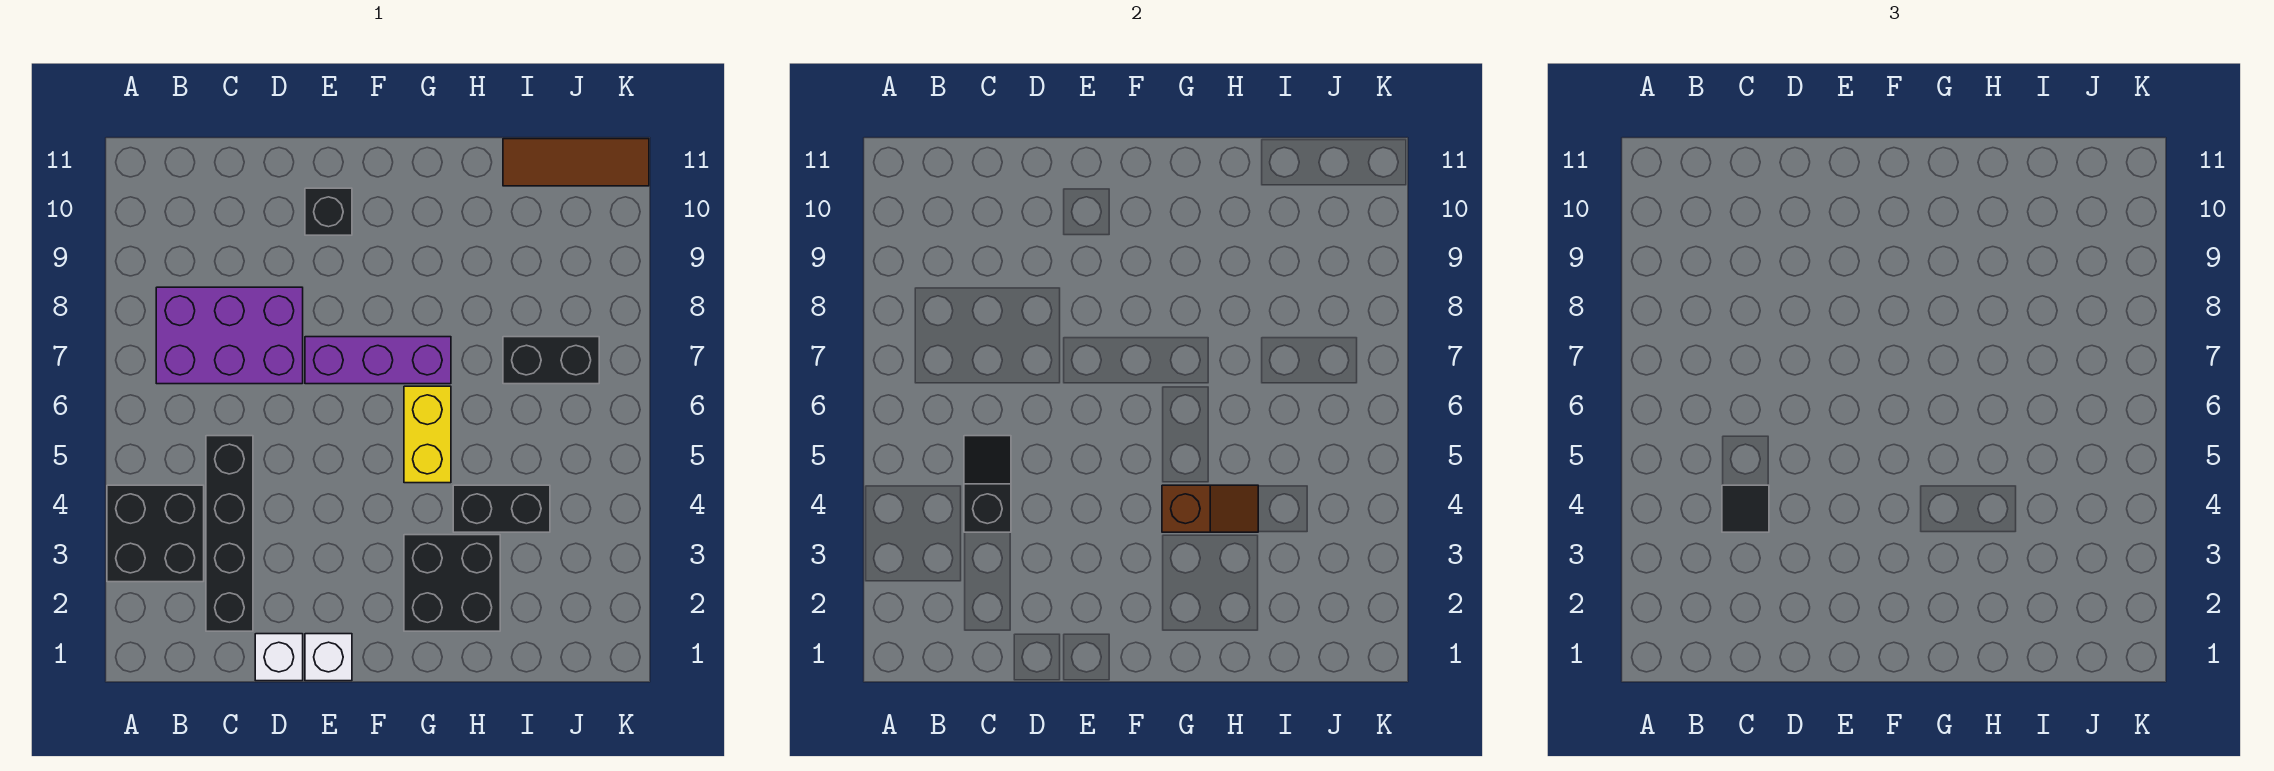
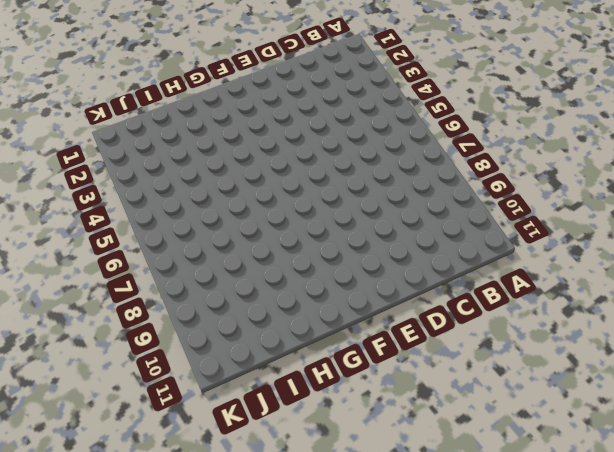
none -> black brick A3:B4 level 1
none -> purple brick B7:D8 level 1
none -> black brick C2:C5 level 1

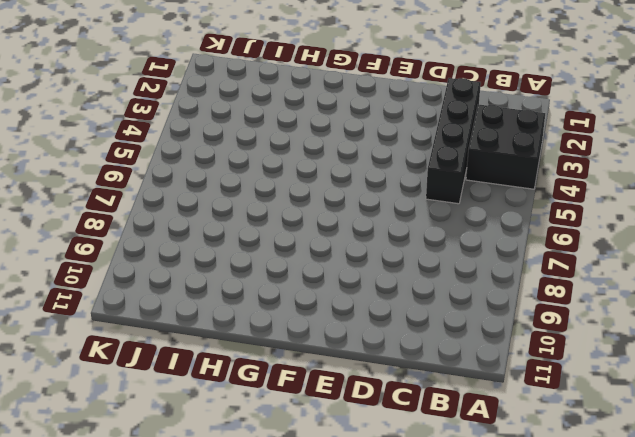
none -> purple brick B7:D8 level 1
none -> white brick D1 level 1
none -> white brick E1 level 1

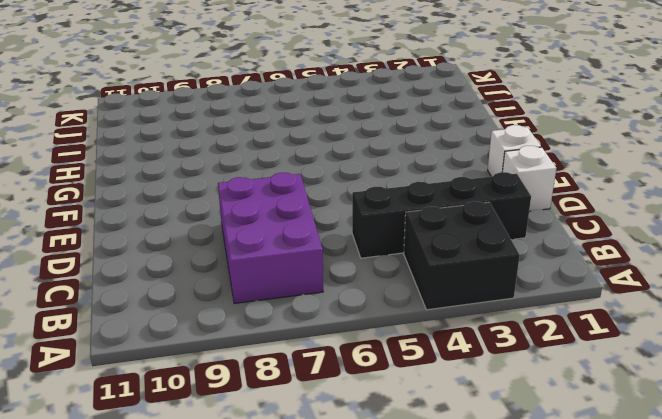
none -> purple brick E7:G7 level 1
none -> black brick E10 level 1
none -> black brick G2:H3 level 1

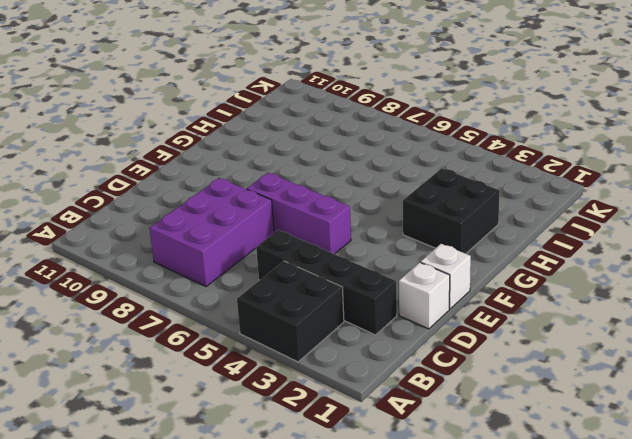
purple brick E5:E7 level 1 -> purple brick E7:G7 level 1
none -> black brick E10 level 1
none -> yellow brick G5:G6 level 1
none -> black brick H4:I4 level 1

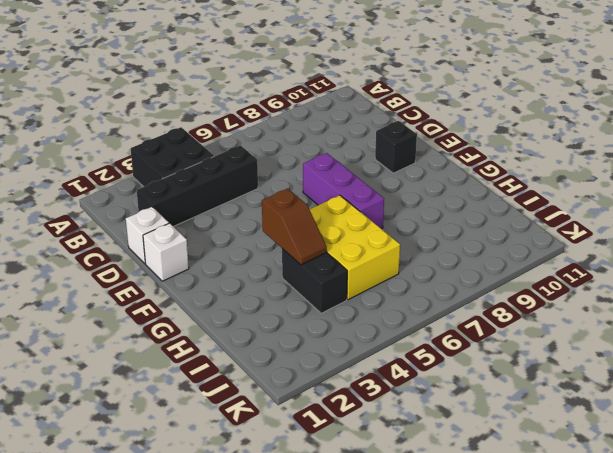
yellow brick G5:I6 level 1 -> yellow brick G5:G6 level 1
none -> purple brick B7:D8 level 1
none -> black brick G2:H3 level 1
none -> black brick I7:J7 level 1

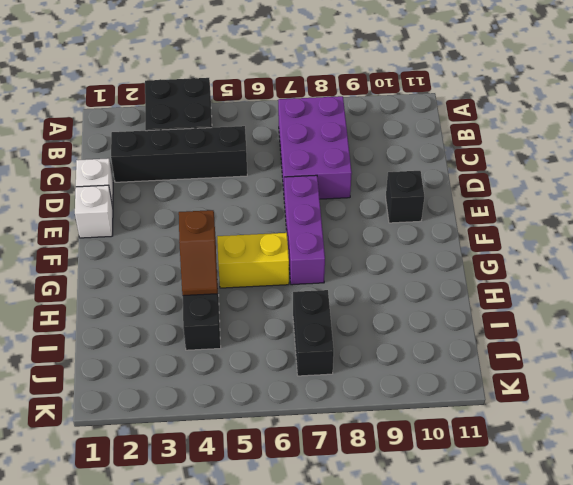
none -> black brick G2:H3 level 1
none -> brown tile I11:K11 level 1
none -> black slope C4:C5 level 2 top 4

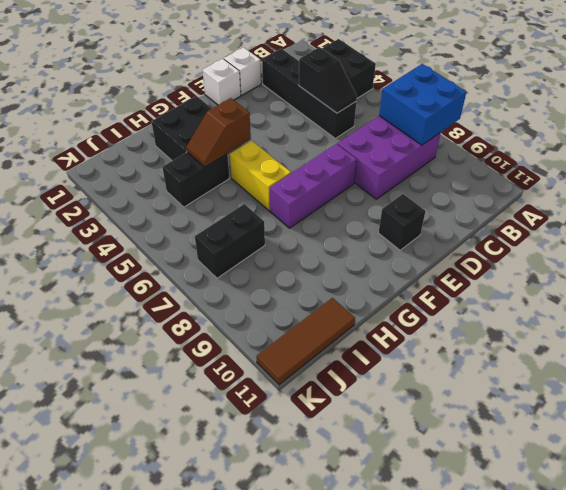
blue brick A7:B8 level 2 -> none
none -> black tile C4 level 3

